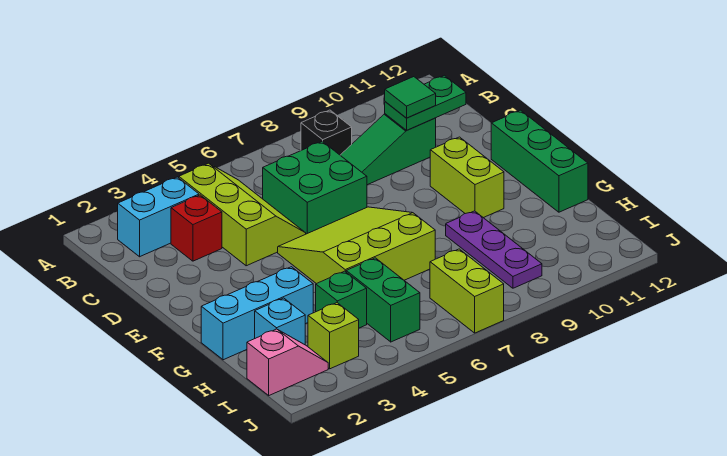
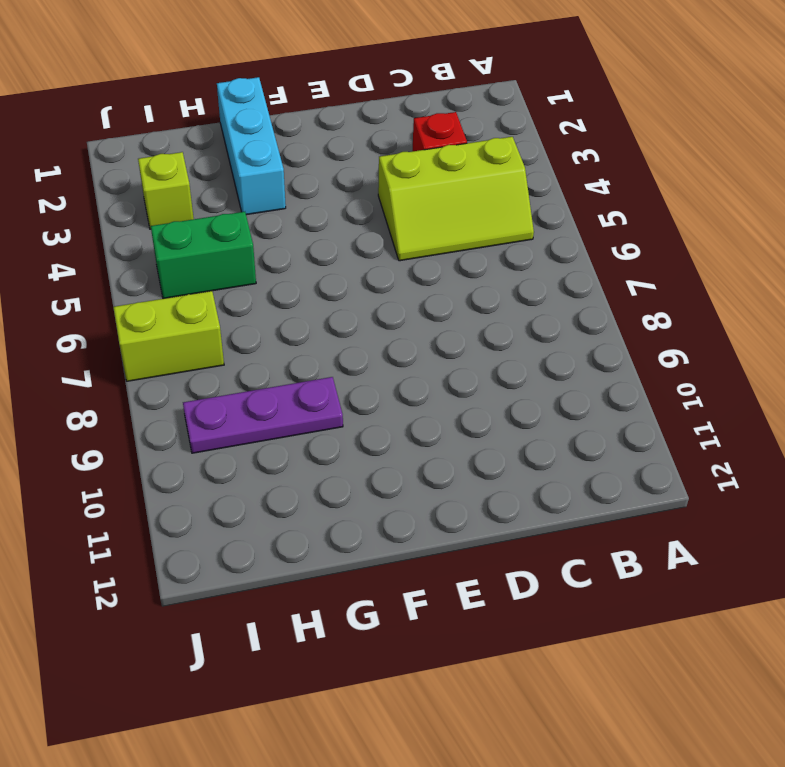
none -> cyan brick B2:B3 level 1
none -> black brick B8 level 1
none -> green brick C6:D7 level 1

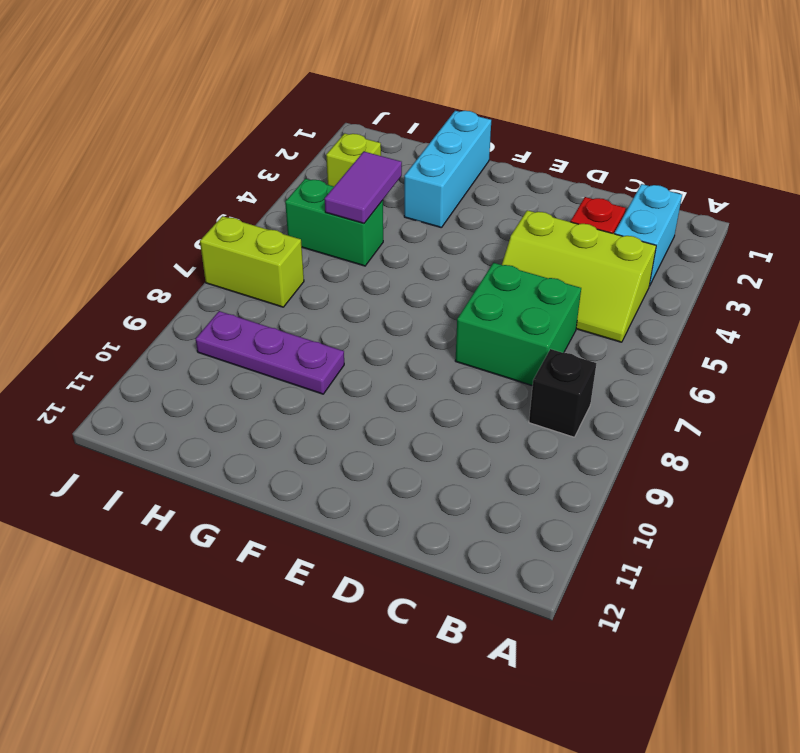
purple tile H4:H5 level 2 -> none
none -> green slope C8:C10 level 1 top 10
none -> lime slope E5:G7 level 1 top G
none -> lime brick E10:F10 level 1

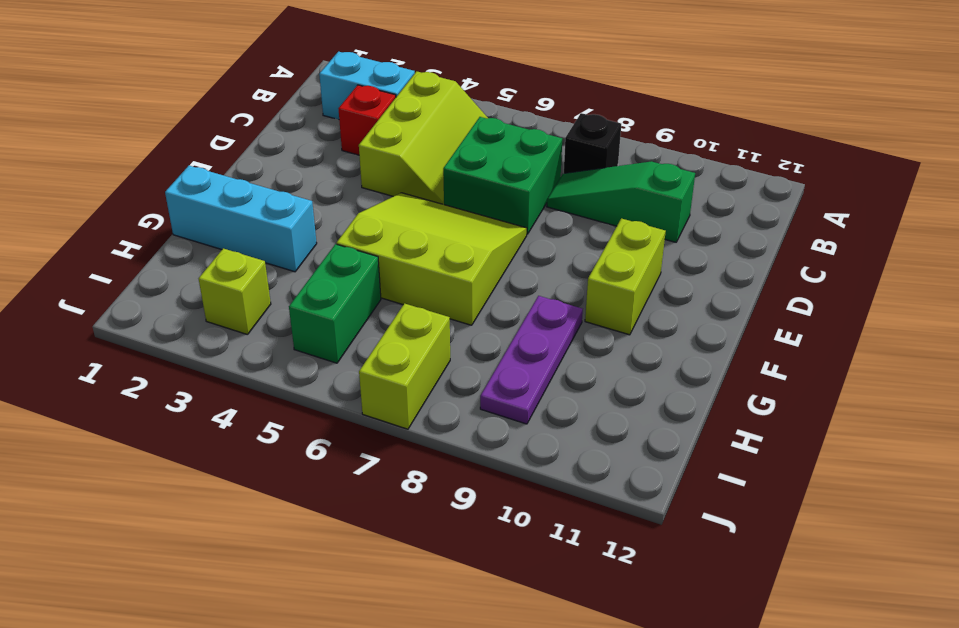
none -> green brick E12:G12 level 1
none -> cyan brick H2 level 1
none -> green brick H4 level 1

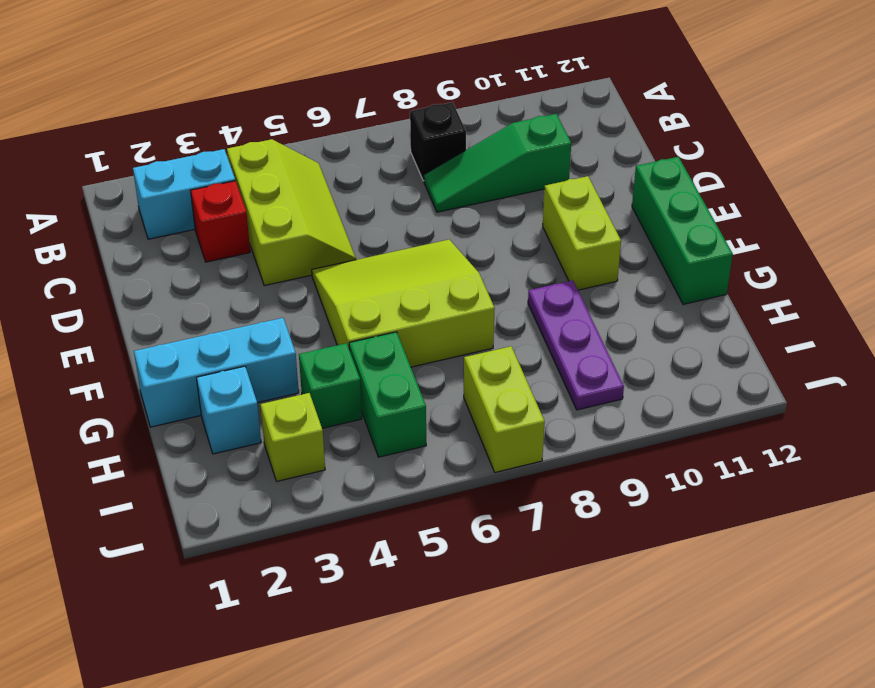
none -> green brick C6:D7 level 1
none -> pink slope I1:I2 level 1 top 1
none -> green plate C10:C11 level 2

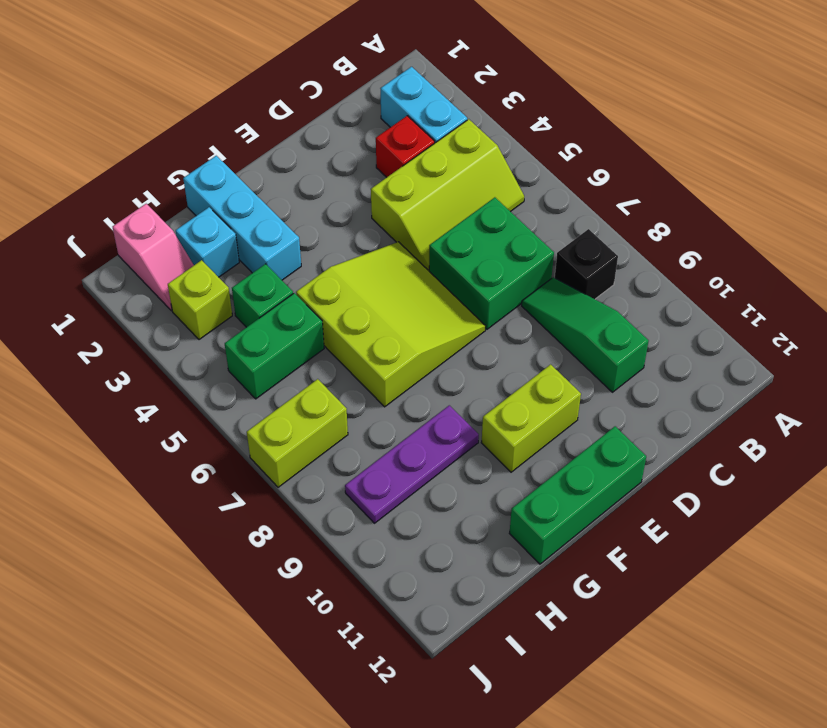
none -> green plate C10:C11 level 2
none -> green tile C10 level 3

